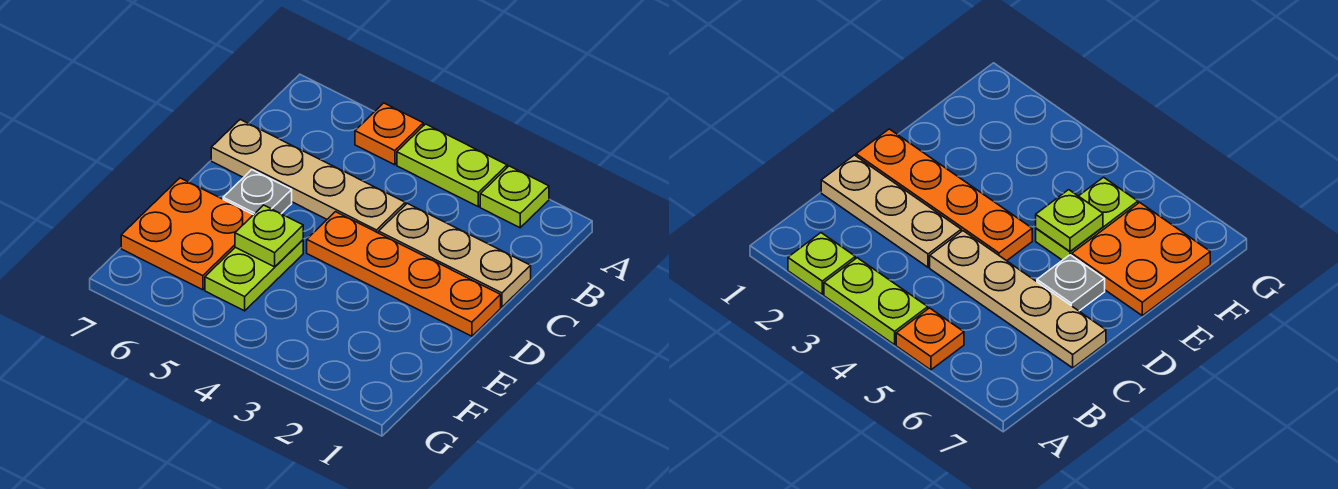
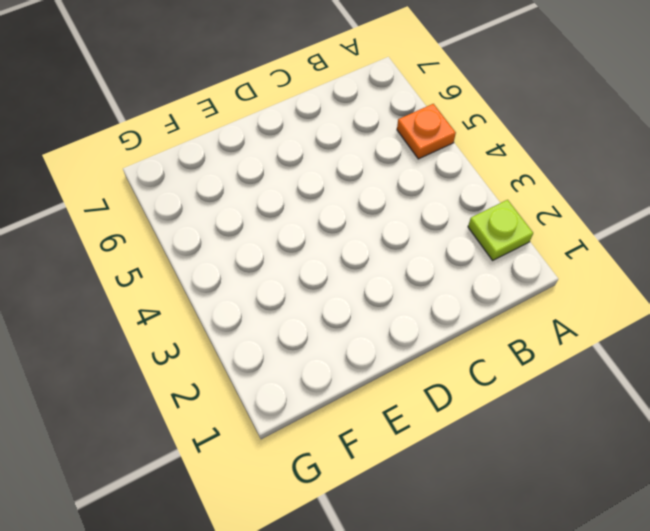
none -> lime plate A3:A4 level 1
none -> tan plate C1:C3 level 1

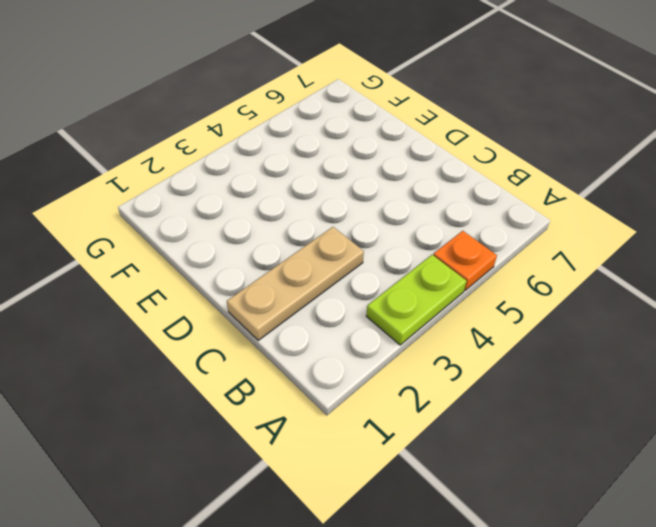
none -> lime plate A2 level 1
none -> tan plate C4:C7 level 1

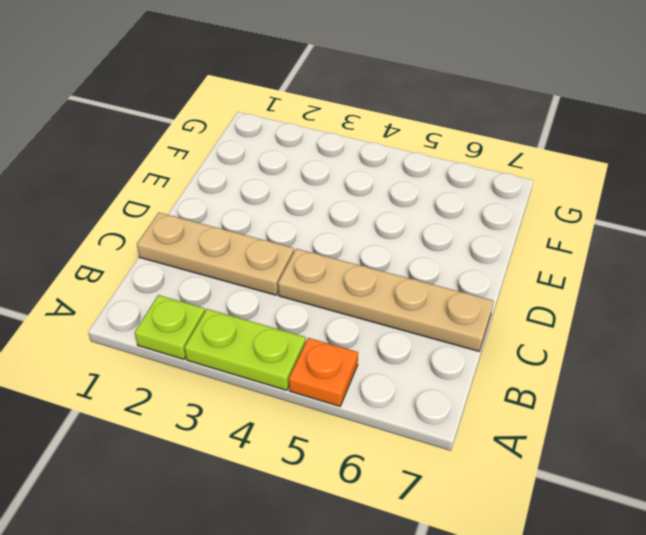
none -> orange plate D1:D4 level 1
none -> grey plate D6 level 1

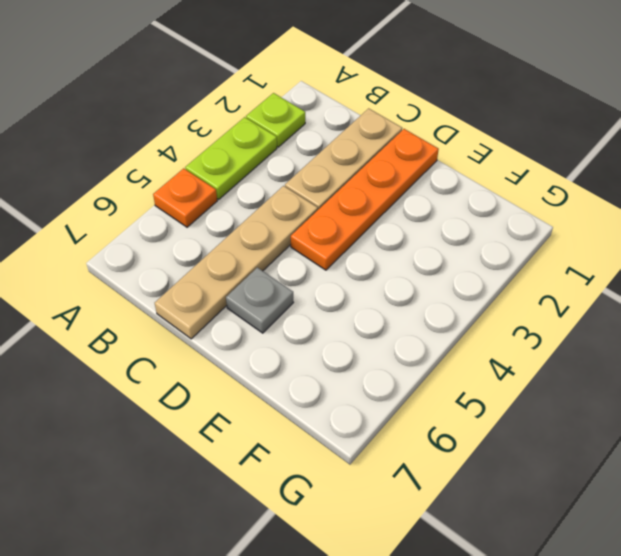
none -> lime plate E5:F5 level 1
none -> orange plate E6:F7 level 1

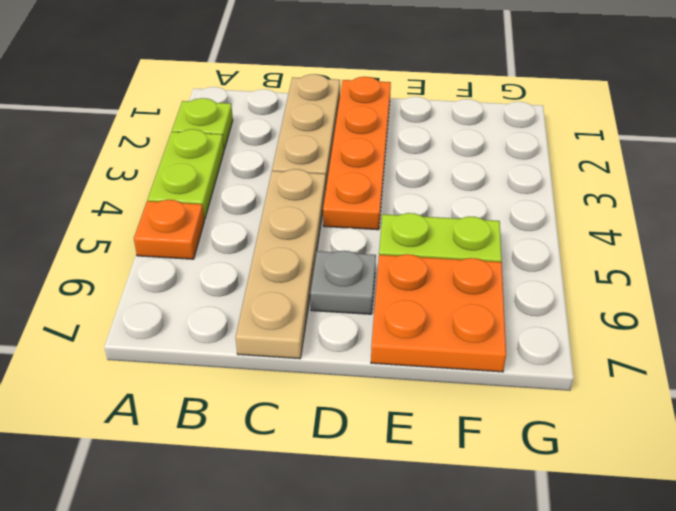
none -> lime plate E5 level 2

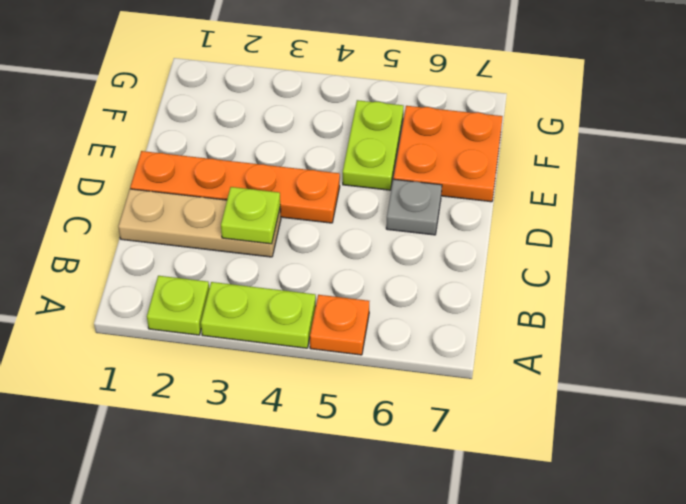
lime plate C3 level 2 -> lime plate E5 level 2
none -> tan plate C4:C7 level 1

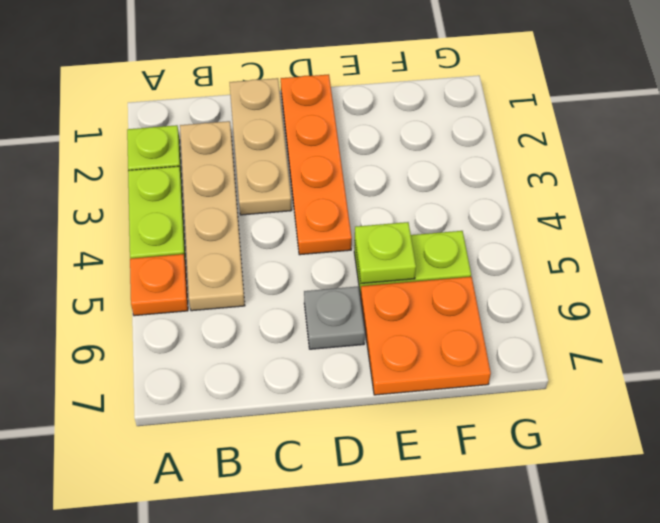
tan plate B2:B5 level 1 -> tan plate C4:C7 level 1

